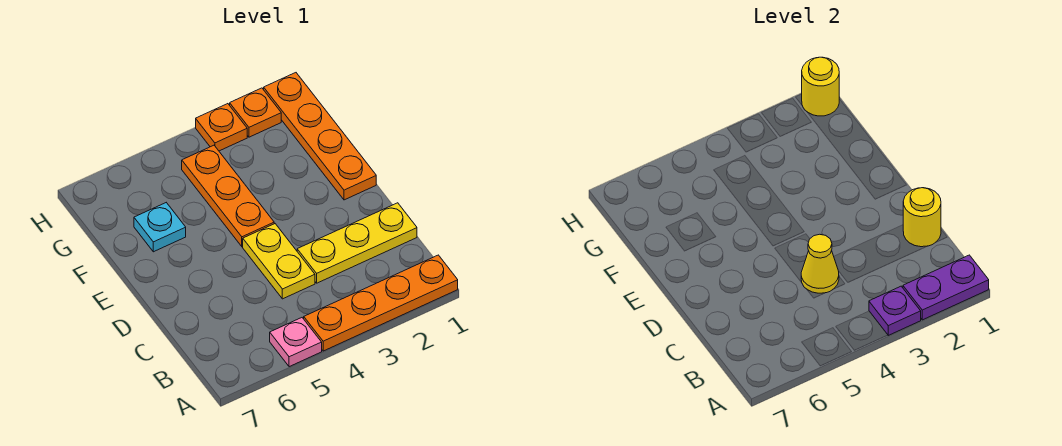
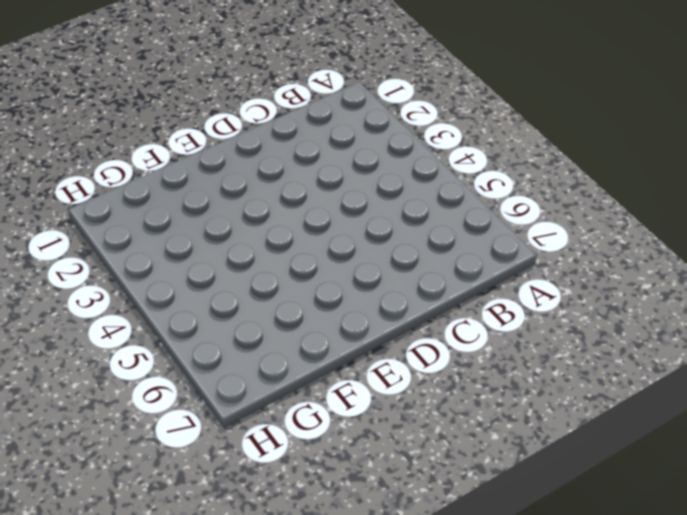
none -> orange plate A1:A4 level 1
none -> pink plate A5 level 1
none -> yellow plate C1:C3 level 1

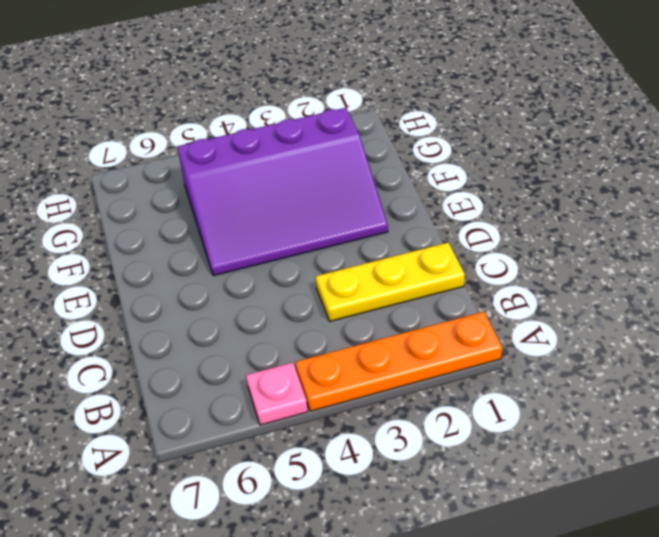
purple slope E2:G5 level 1 top G -> orange plate E4:G4 level 1
none -> yellow plate C4:D4 level 1
none -> orange plate E1:H1 level 1
none -> cyan plate F6 level 1

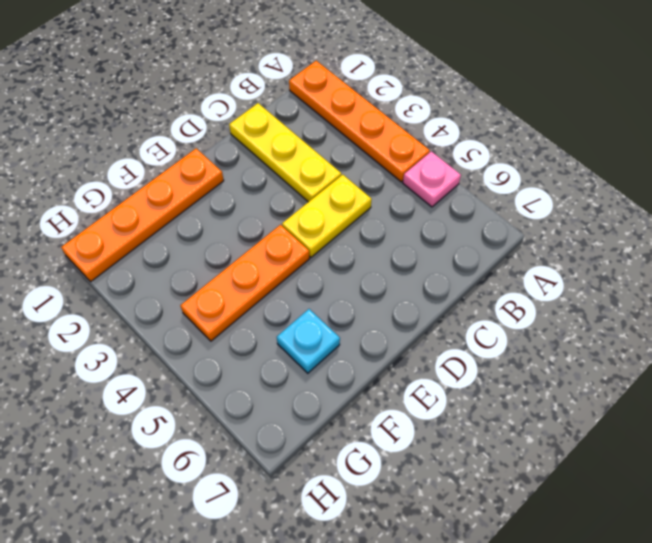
none -> orange plate H2 level 1
none -> orange plate H3 level 1
none -> purple plate A1:A2 level 2

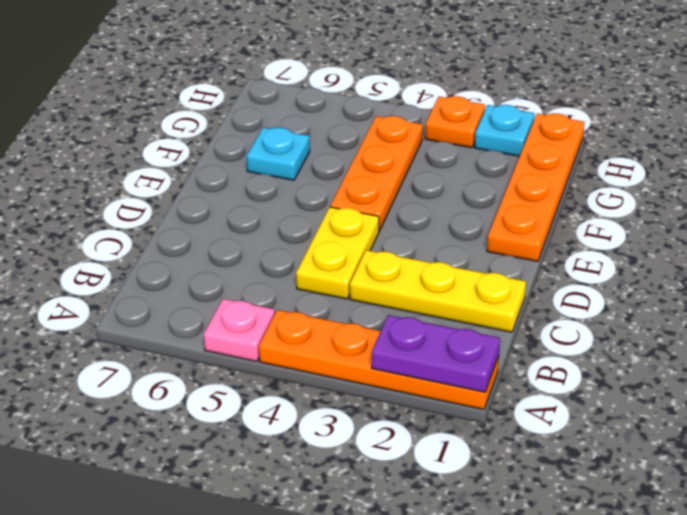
cyan plate H2 level 1 -> orange plate H2 level 1
none -> purple plate A3 level 2
none -> yellow round brick C1 level 2
none -> yellow cone C4 level 2

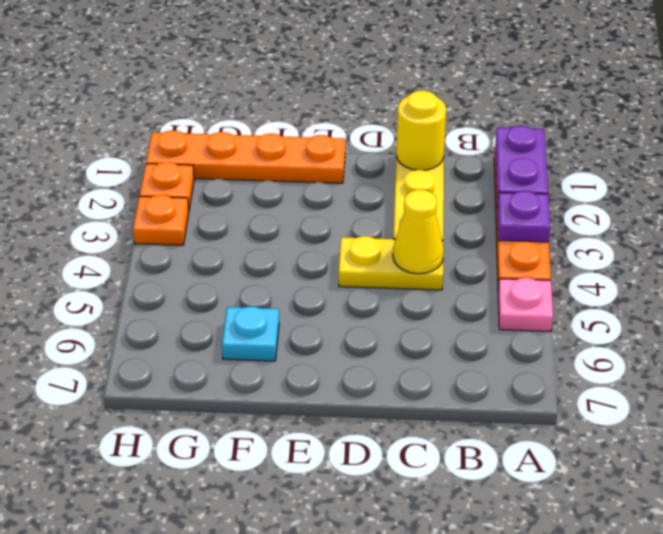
none -> orange plate E4:G4 level 1
none -> yellow round brick H1 level 2

